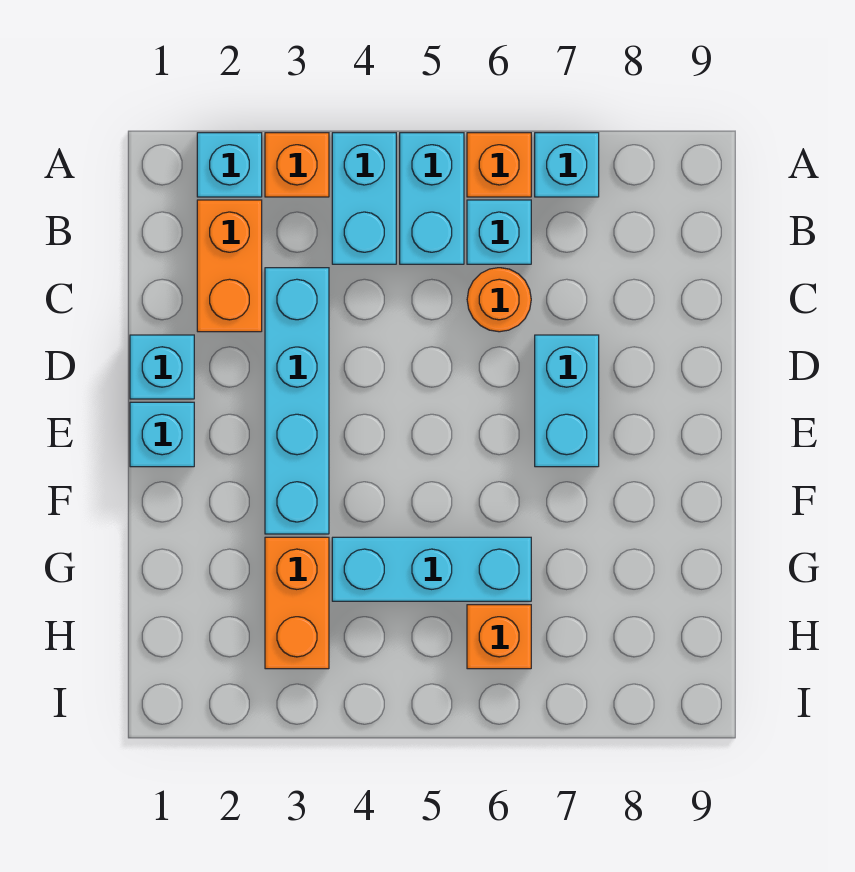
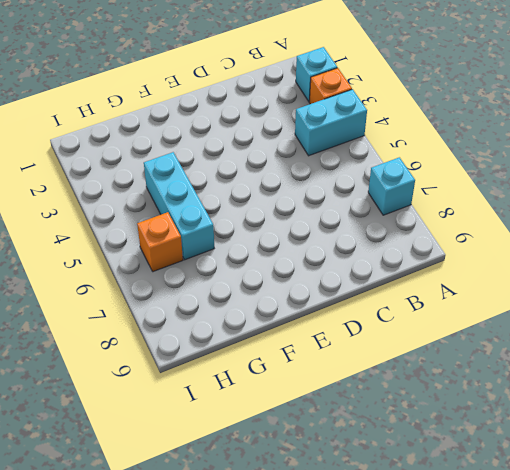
none -> cyan brick A5:B5 level 1
none -> orange brick A6 level 1
none -> orange brick B2:C2 level 1

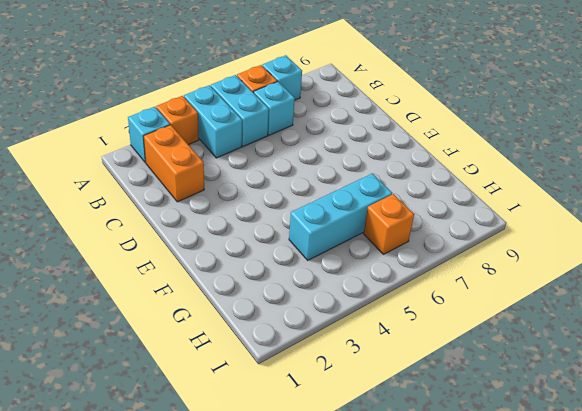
none -> cyan brick C3:F3 level 1
none -> orange round brick C6 level 1
none -> cyan brick D1 level 1

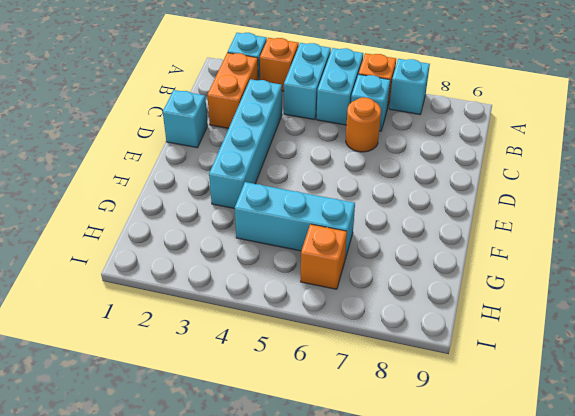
none -> cyan brick D7:E7 level 1
none -> cyan brick E1 level 1
none -> orange brick G3:H3 level 1

